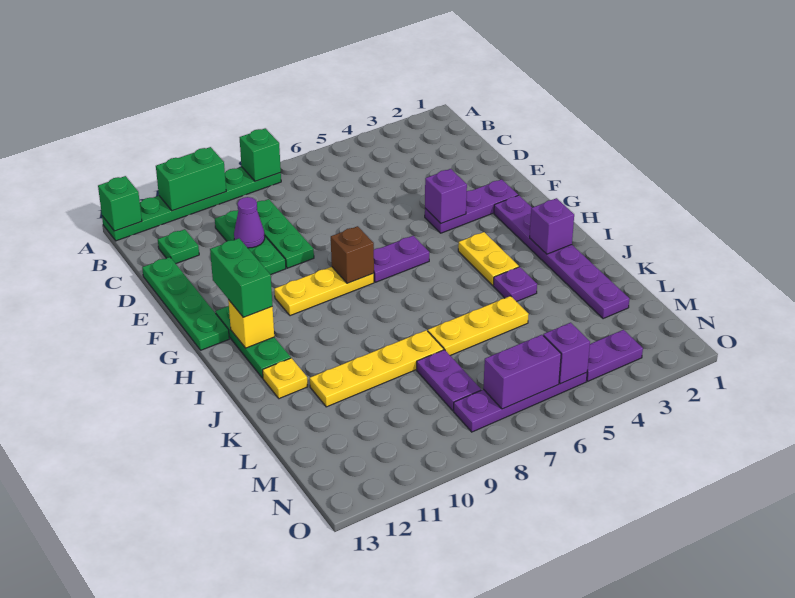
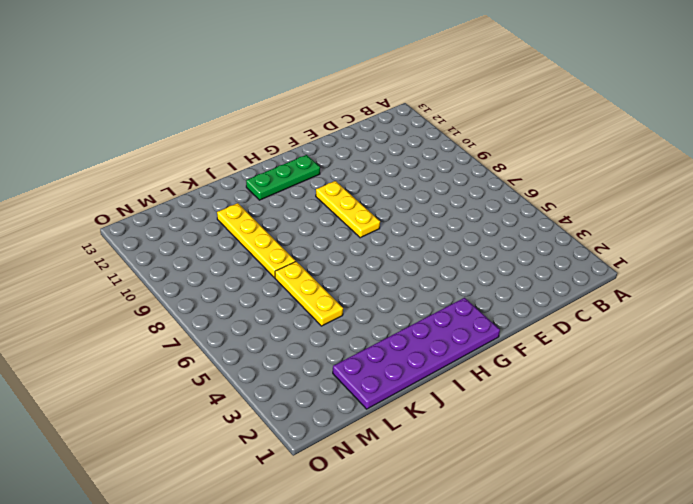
purple plate G1:L2 level 1 -> purple plate G2:L2 level 1
none -> green plate A8:A13 level 1
none -> green plate C9:E9 level 1
none -> green plate C10:E10 level 1

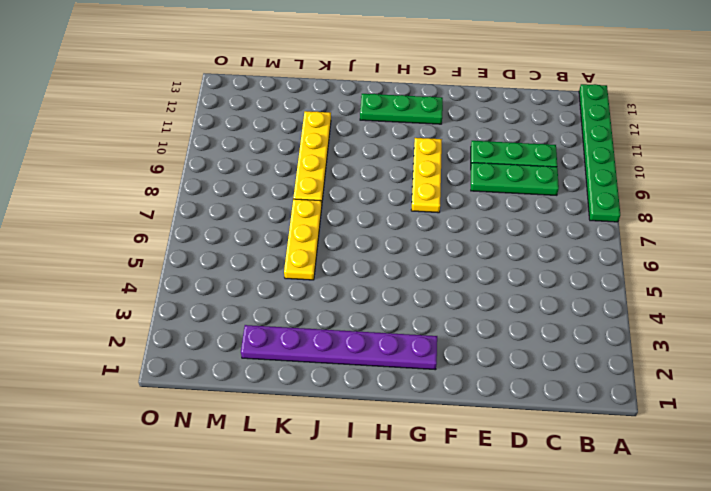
none -> green plate C12 level 1
none -> green plate D13:G13 level 1
none -> purple plate F2:F4 level 1

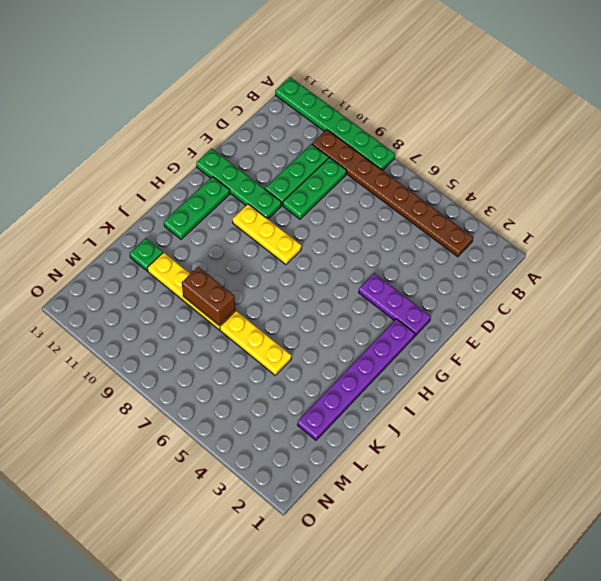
brown plate B3:B10 level 1 -> none
green plate F10:F13 level 1 -> green plate D13:G13 level 1
brown brick K8:K9 level 2 -> none
green plate K12 level 1 -> green plate C12 level 1
none -> purple plate G6:G7 level 1
none -> yellow plate H4:I4 level 1
none -> purple plate J4 level 1

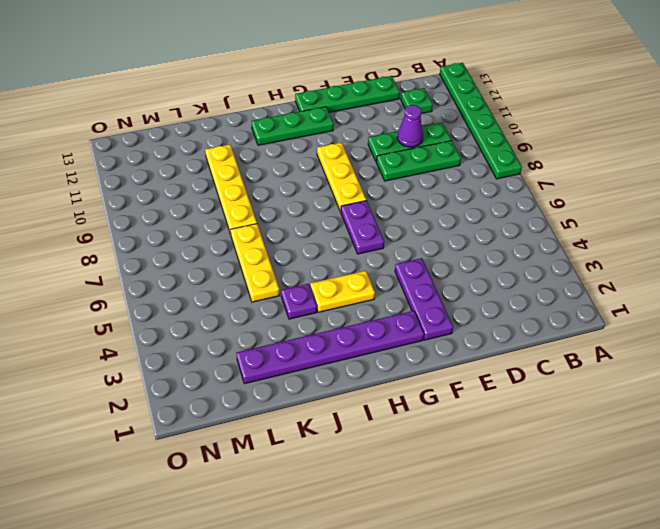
none -> yellow plate J12 level 1
none -> purple plate L8:M8 level 1
none -> purple plate N3:N4 level 1

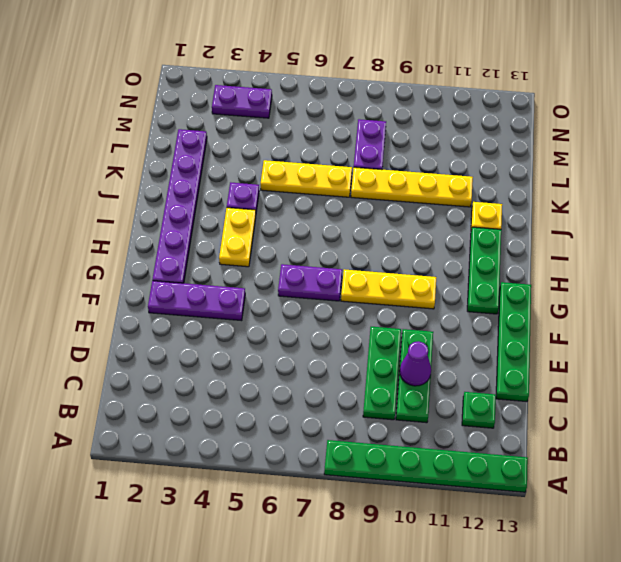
none -> purple plate N5:N8 level 1
none -> green brick A8 level 2
none -> green brick A10:A11 level 2

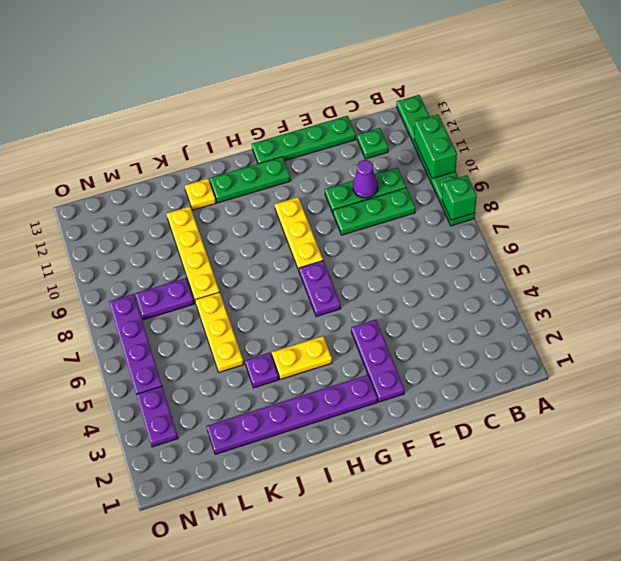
none -> green brick A13 level 2
none -> purple brick F4 level 2
none -> brown brick G8 level 2

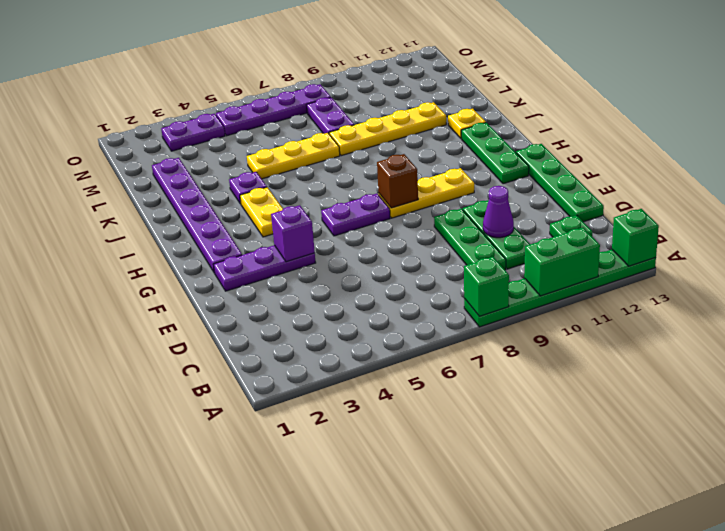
none -> yellow brick H12 level 2
none -> purple brick I2 level 2
none -> purple brick N5 level 2

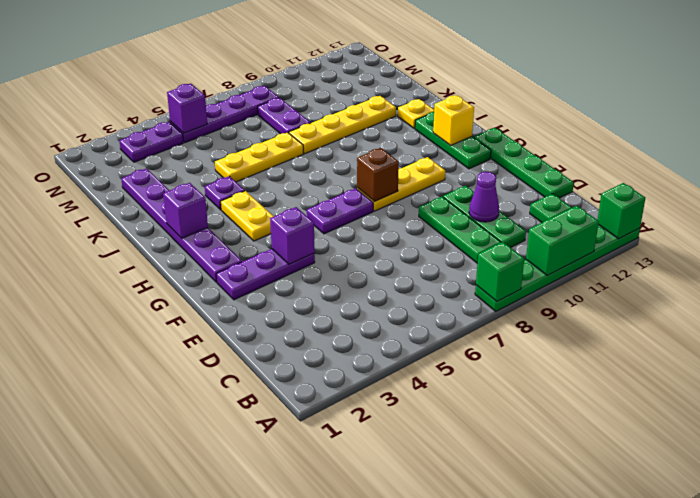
none -> purple brick N6:N7 level 2
none -> green brick G12:H12 level 3

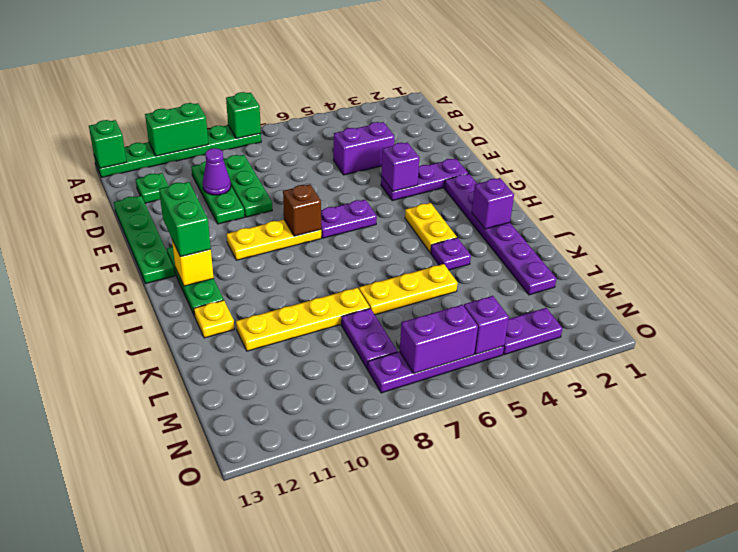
purple brick D4:D5 level 1 -> none

